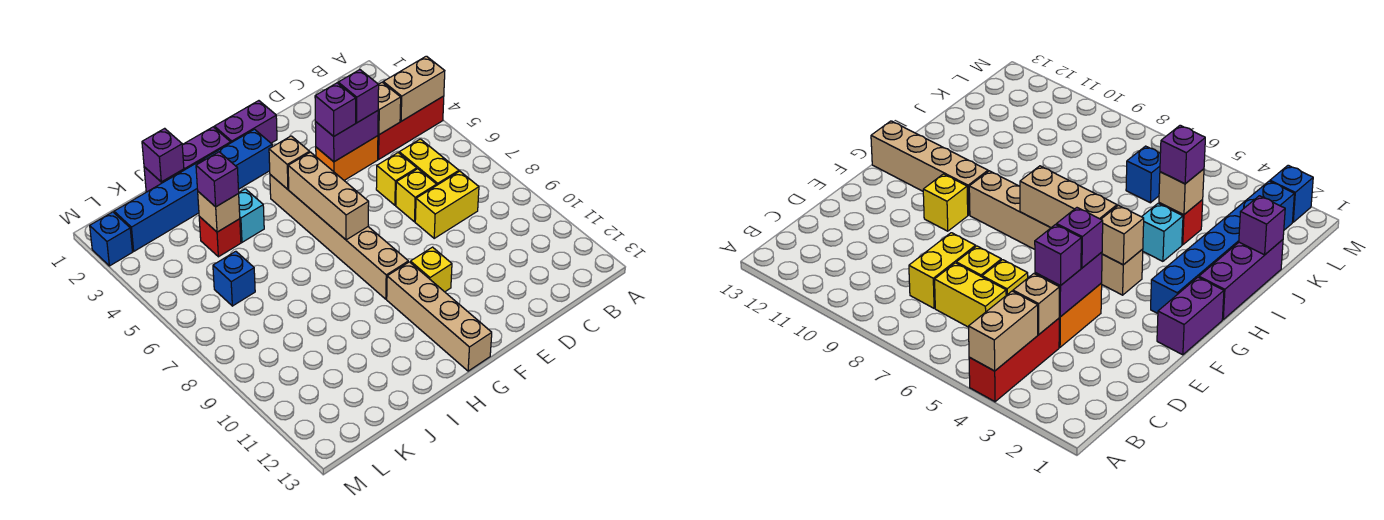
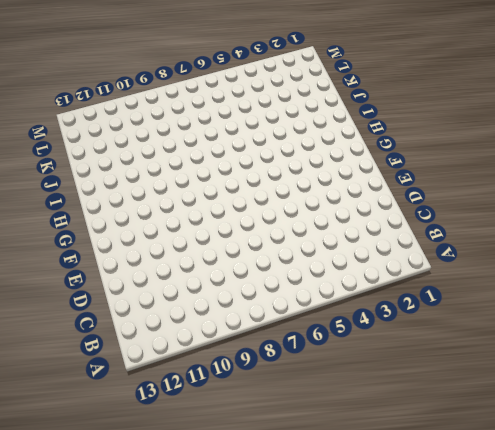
none -> red brick A4:C4 level 1
none -> yellow brick C6:C7 level 1
none -> yellow brick C8:D8 level 1

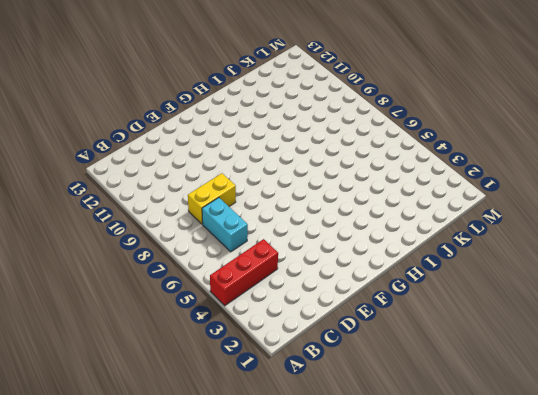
cyan brick C6:C7 level 1 -> yellow brick C6:C7 level 1
none -> orange brick D4:E4 level 1
none -> yellow brick D6 level 1
none -> yellow brick D7 level 1

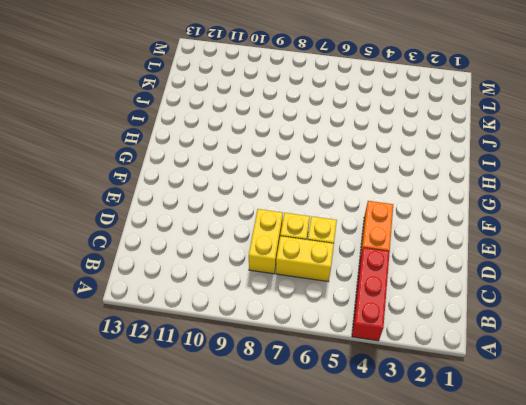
none -> purple brick F1:G1 level 1
none -> yellow brick F10 level 1
none -> blue brick G2:L2 level 1

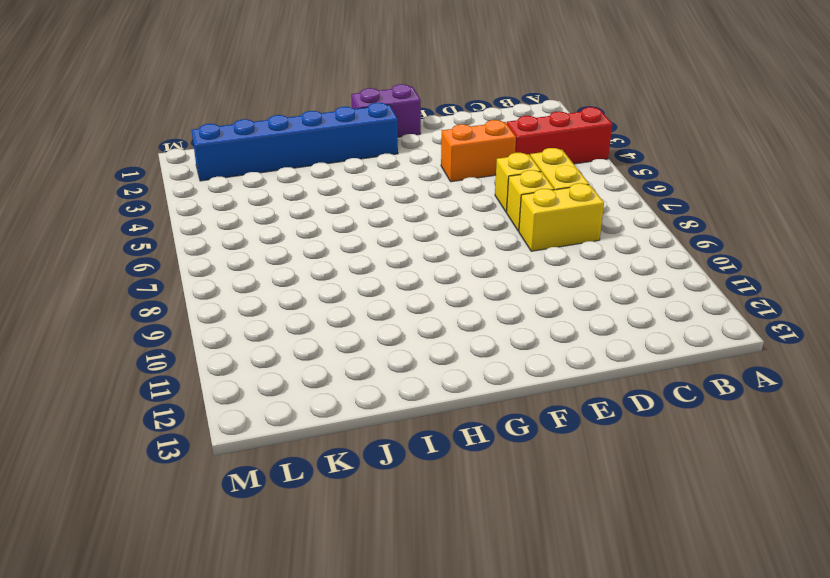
none -> yellow brick F10 level 1
none -> tan brick G4:G9 level 1
none -> tan brick G10:G13 level 1

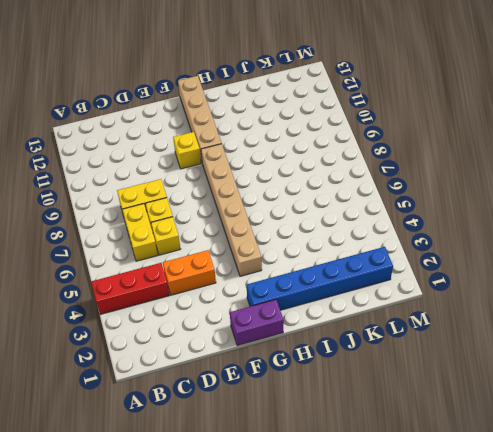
none -> purple brick H1:J1 level 1
none -> cyan brick I4 level 1
none -> red brick J4 level 1

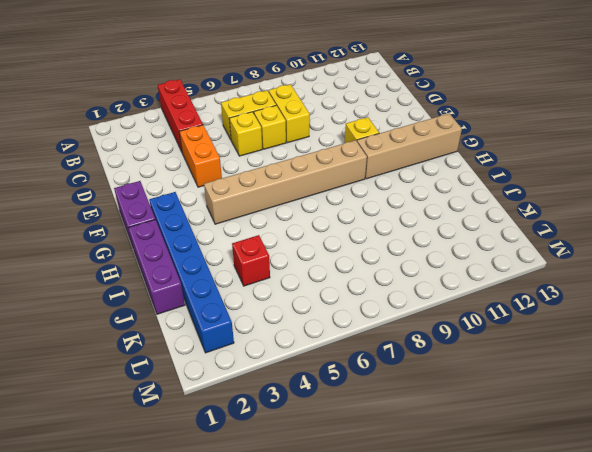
none -> cyan brick I4 level 1
none -> blue brick K6 level 1
none -> blue brick M2 level 1

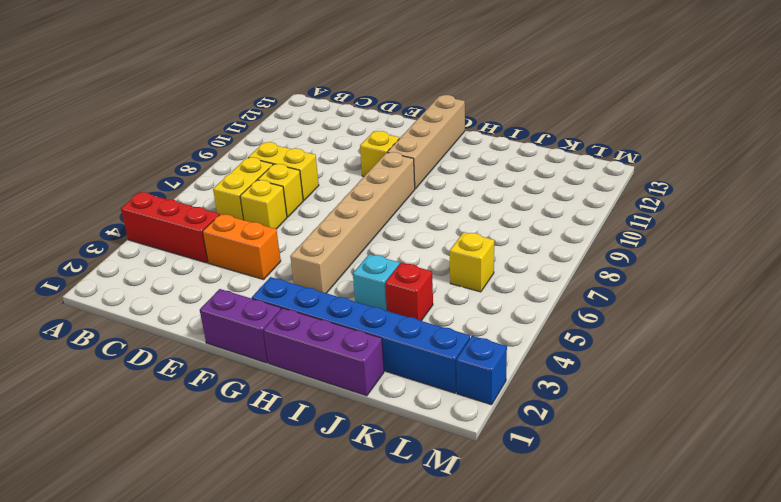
yellow brick K6 level 1 -> blue brick K6 level 1
none -> tan brick A4:B4 level 2
none -> tan brick C4 level 2
none -> purple brick D4:E4 level 2

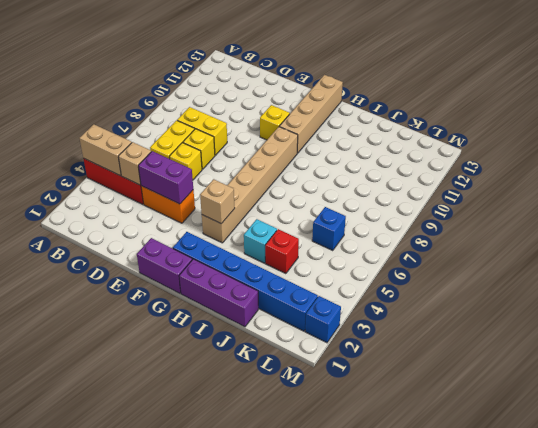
none -> tan brick G5:G7 level 2
none -> purple brick J1 level 2
none -> tan brick J4 level 2

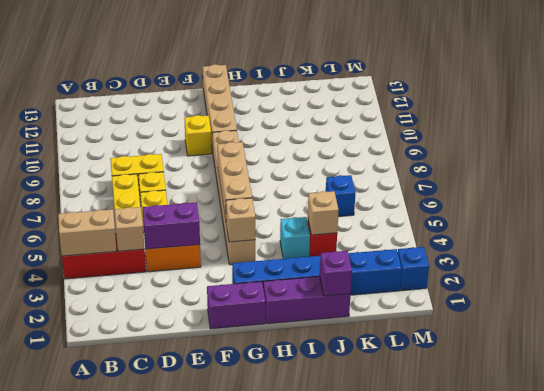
none -> purple brick D4 level 3
none -> purple brick E4 level 3
none -> purple brick J4 level 3

